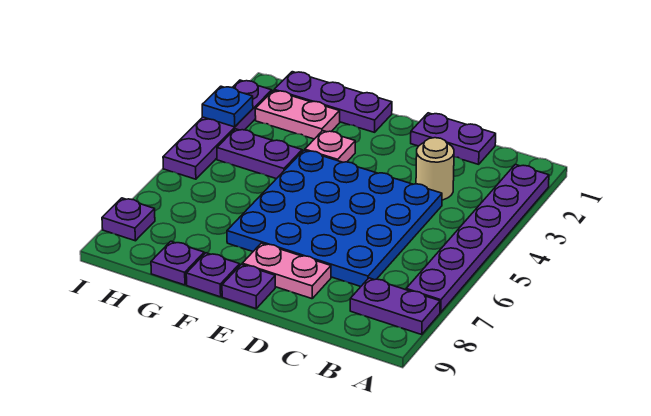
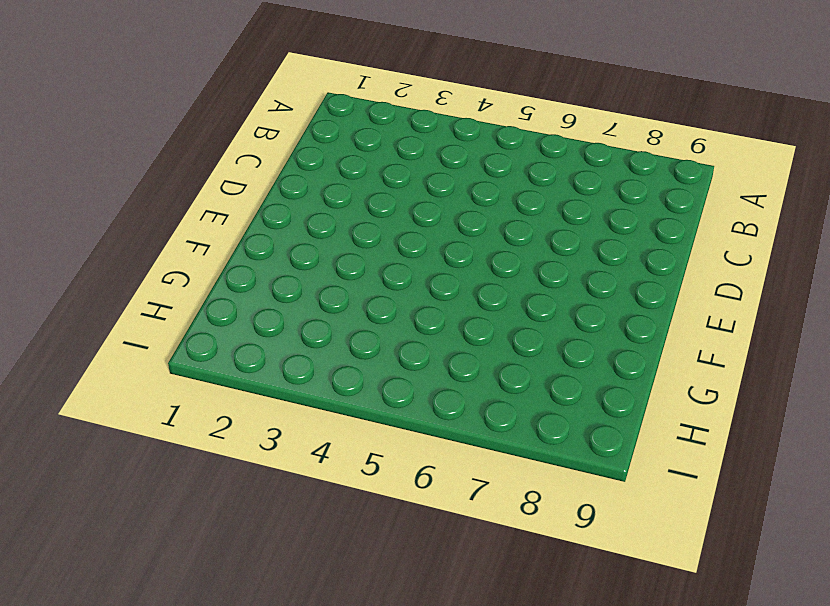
none -> purple plate A2:A7 level 1
none -> purple plate A8:B8 level 1
none -> purple plate C1:D1 level 1

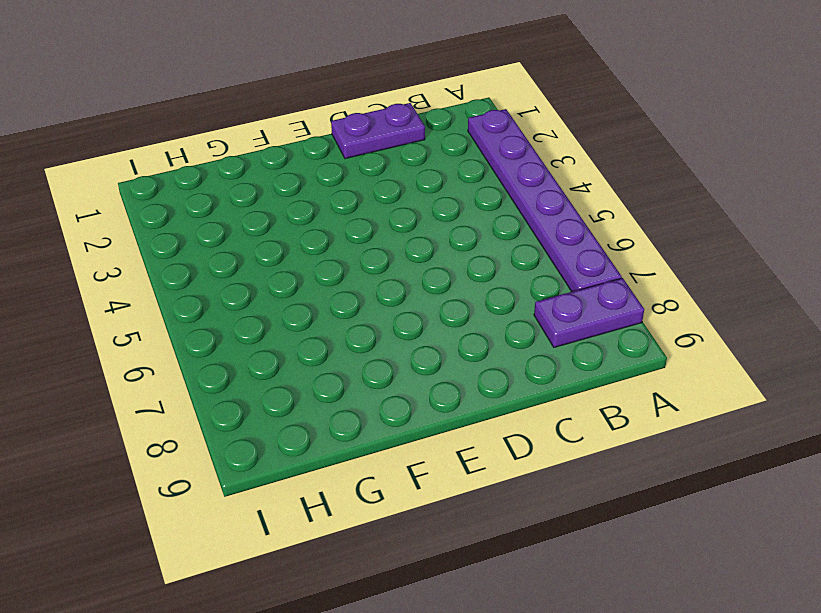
none -> tan round brick C3 level 1
none -> blue plate C4:F7 level 1
none -> pink plate D8:E8 level 1

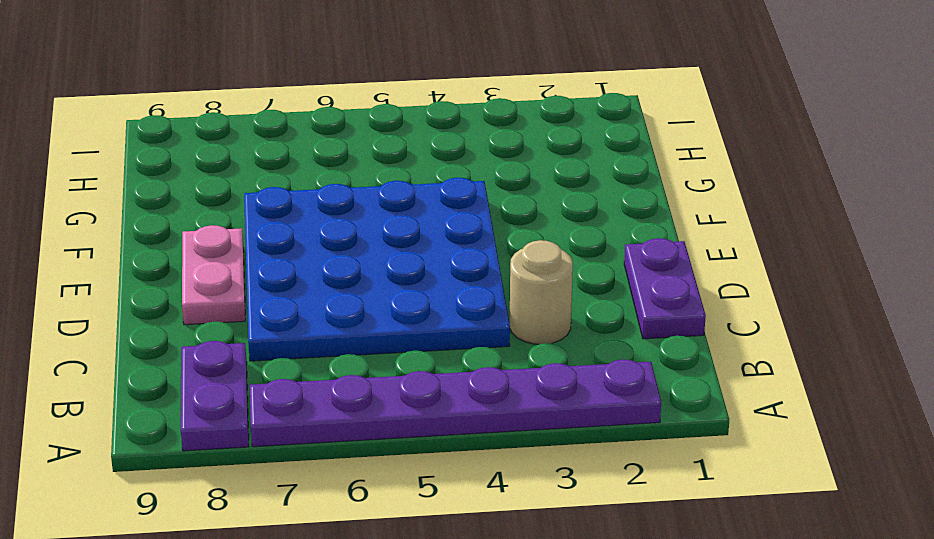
none -> purple plate E9 level 1
none -> purple plate F1:H1 level 1
none -> pink plate F3 level 1

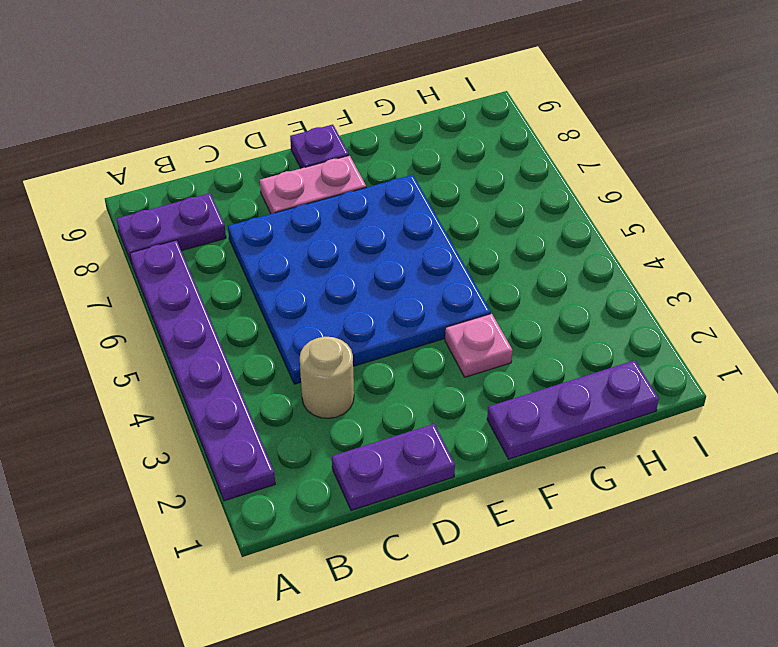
none -> purple plate F9 level 1
none -> pink plate G2:H2 level 1
none -> purple plate G4:H4 level 1

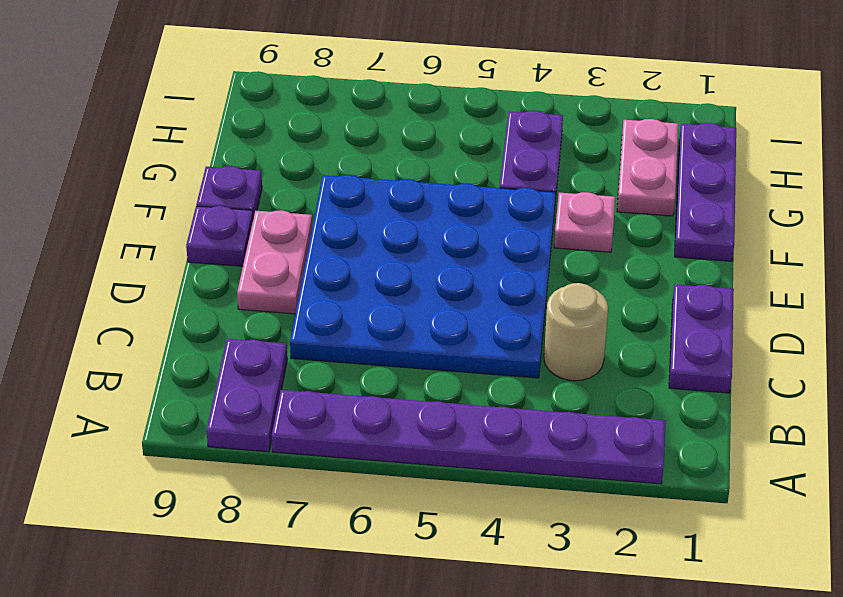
none -> purple plate G9 level 1
none -> purple plate I2:I5 level 1
none -> purple plate I8 level 1

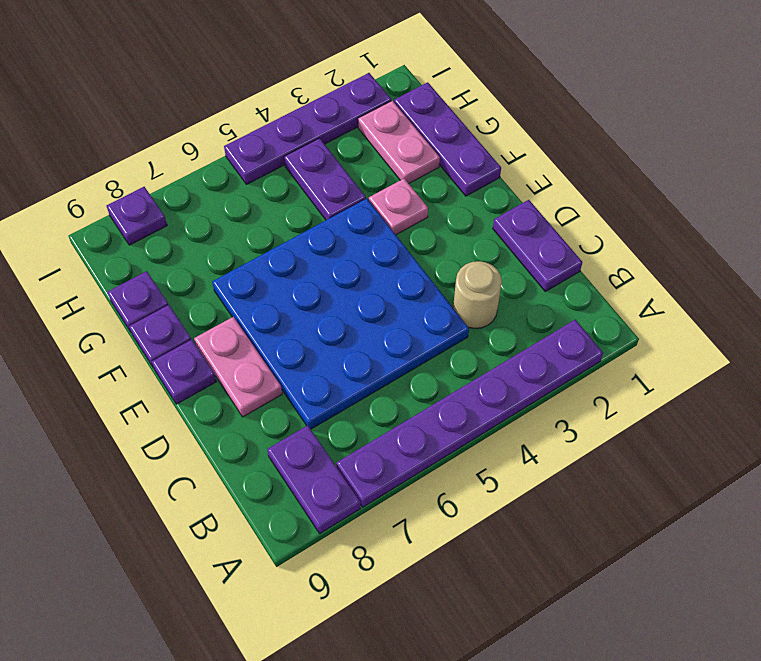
none -> blue plate I3 level 2

